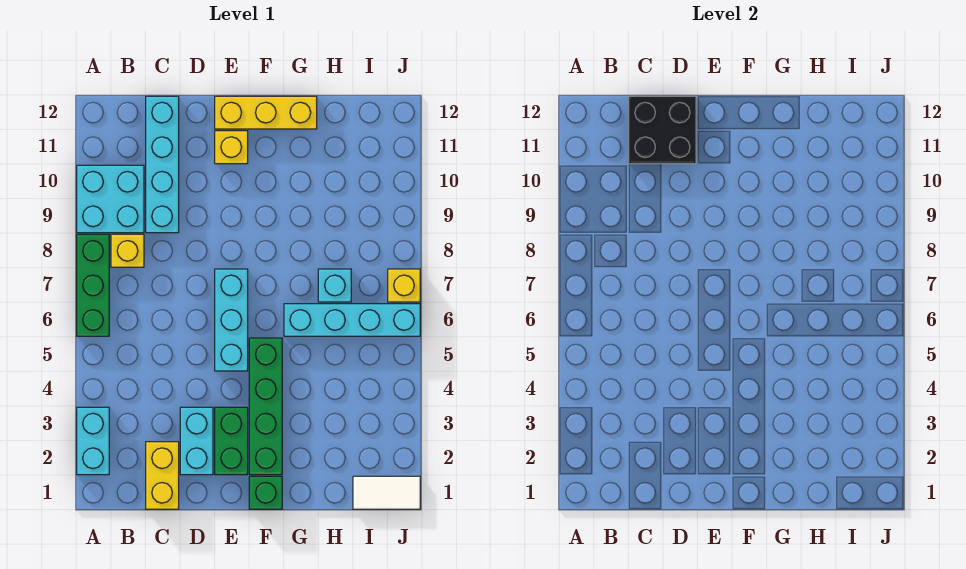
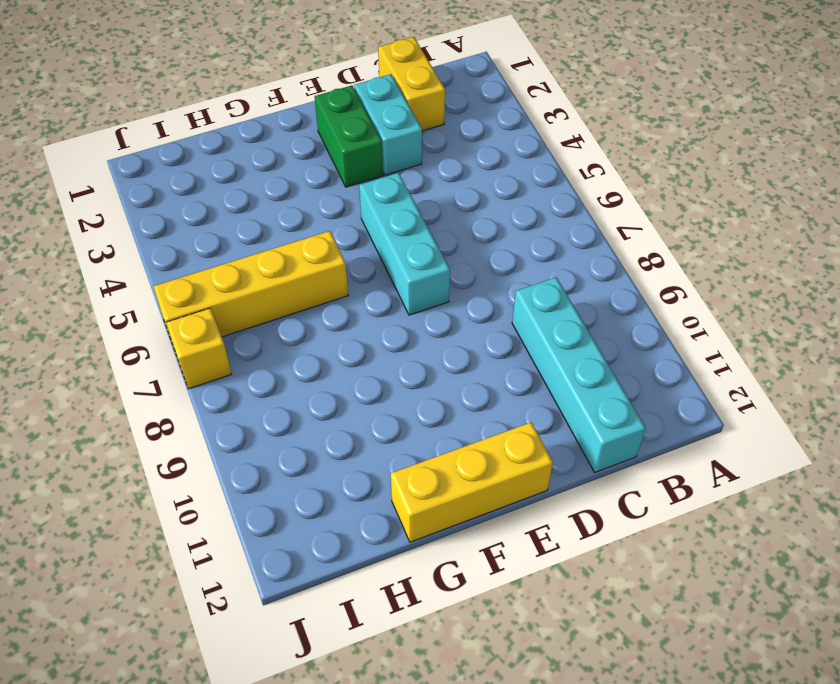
yellow brick G6:J6 level 1 -> cyan brick G6:J6 level 1
none -> cyan brick A2:A3 level 1
none -> green brick A6:A8 level 1
none -> cyan brick A9:B10 level 1

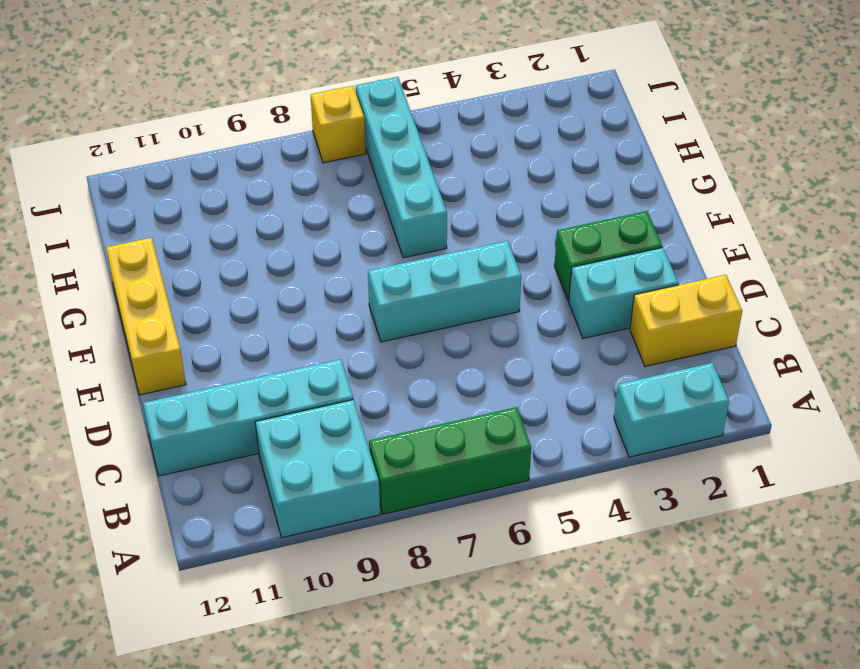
none -> yellow brick B8 level 1
none -> yellow brick E11 level 1
none -> green brick F1 level 1

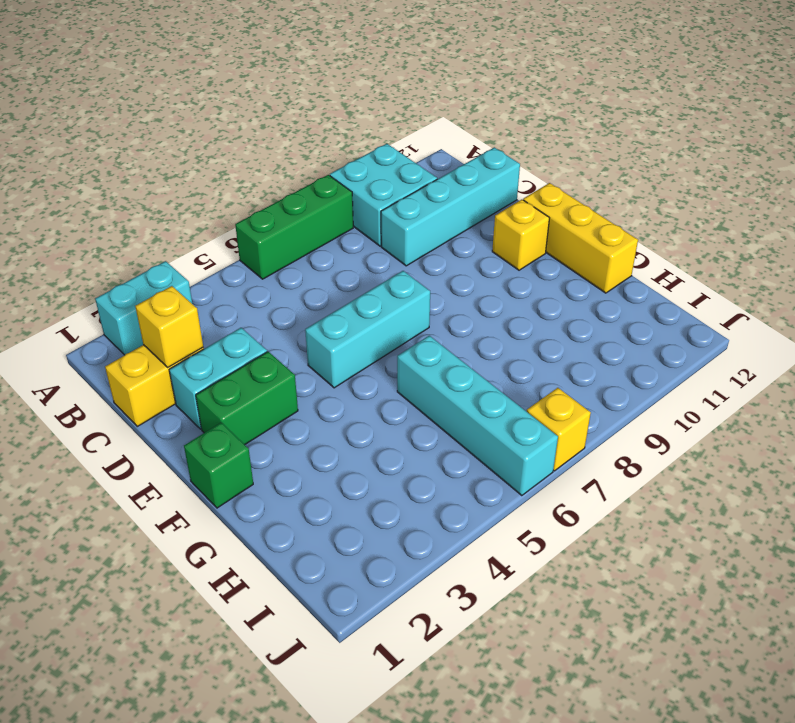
yellow brick C2 level 2 -> yellow brick B8 level 1
none -> green brick F2:F5 level 1
none -> cyan brick H7 level 1
none -> white tile I1:J1 level 1

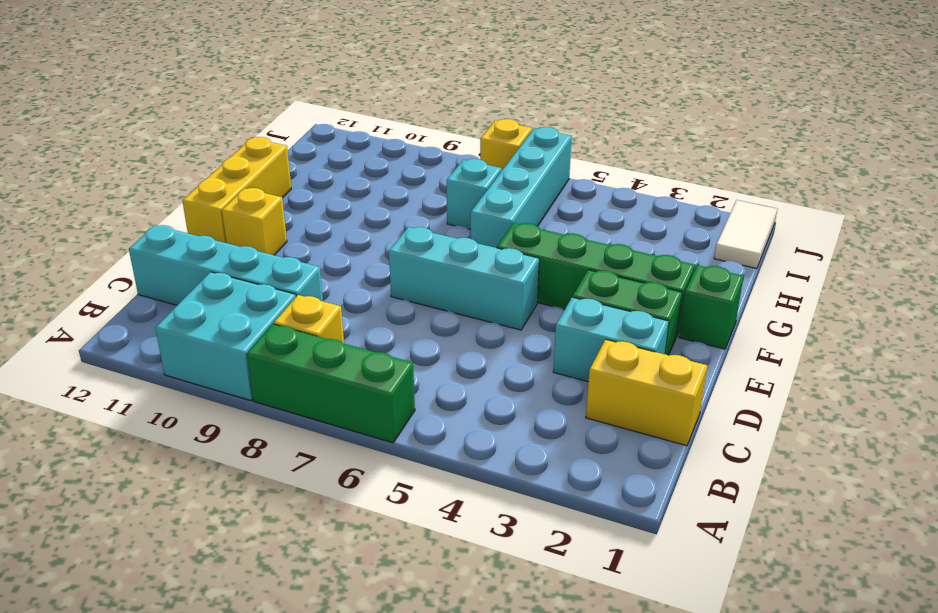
none -> cyan brick A2:A3 level 1
none -> black brick C11:D12 level 2

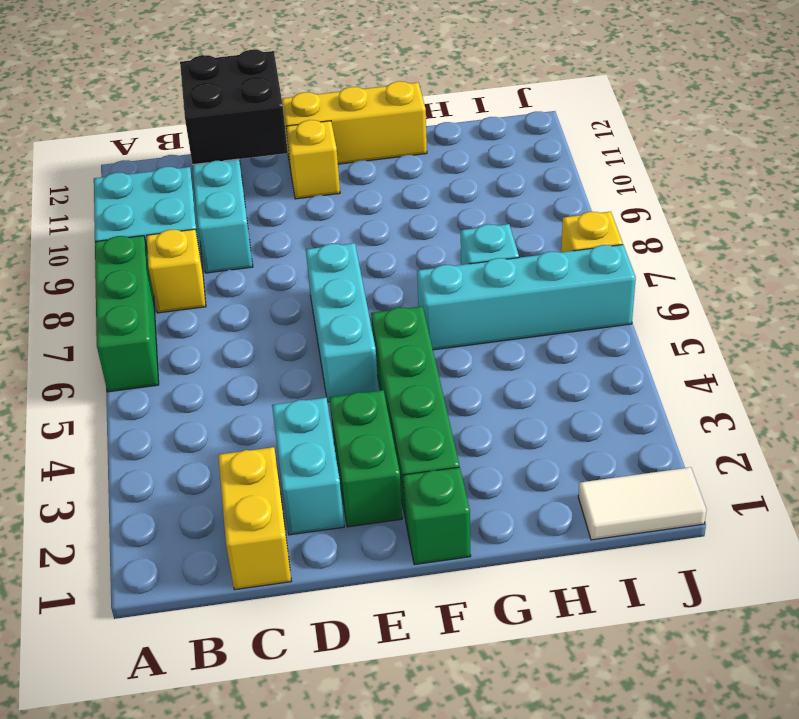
none -> cyan brick A2:A3 level 1

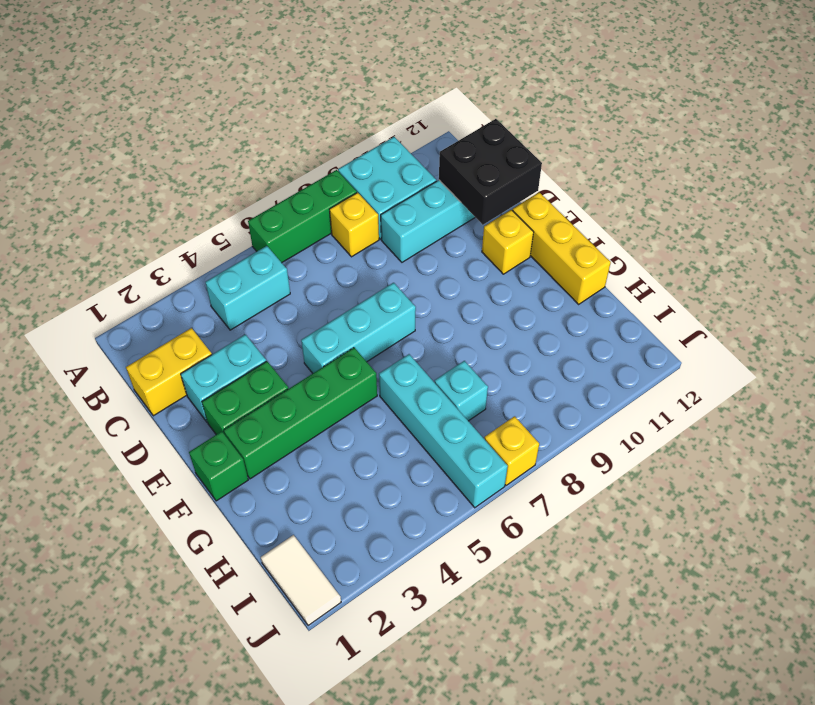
cyan brick B4:B5 level 1 -> cyan brick A2:A3 level 1

